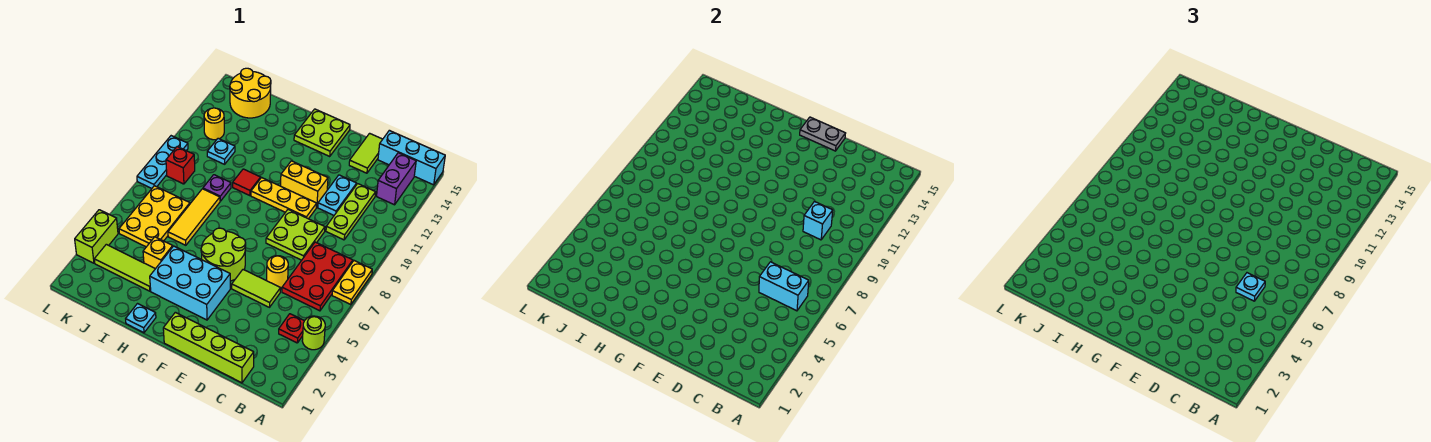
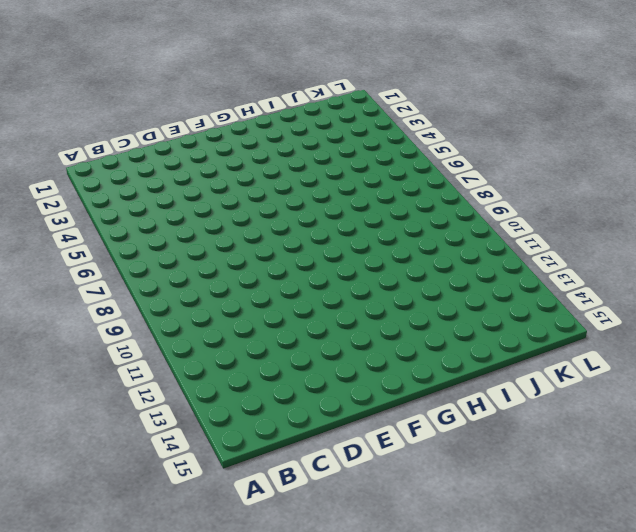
none -> lime round brick A4 level 1
none -> yellow plate A7:A8 level 1
none -> cyan brick A15:C15 level 1
none -> red plate B4 level 1

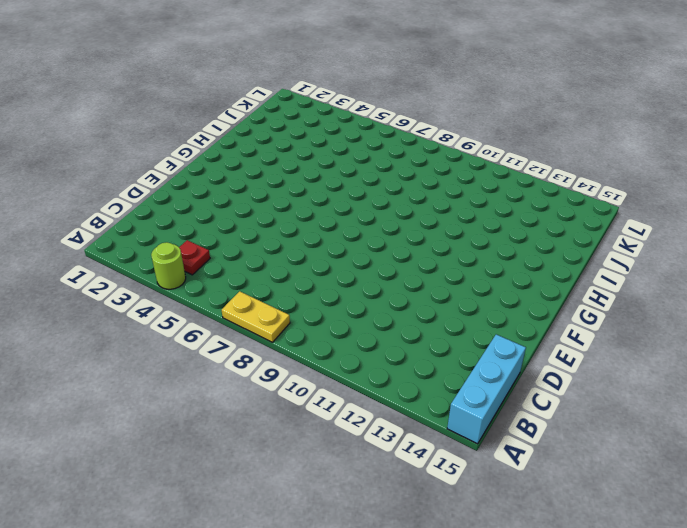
none -> red plate B6:C8 level 1
none -> purple brick B13:B14 level 1
none -> lime brick C1:F1 level 1
none -> lime plate C10:C12 level 1

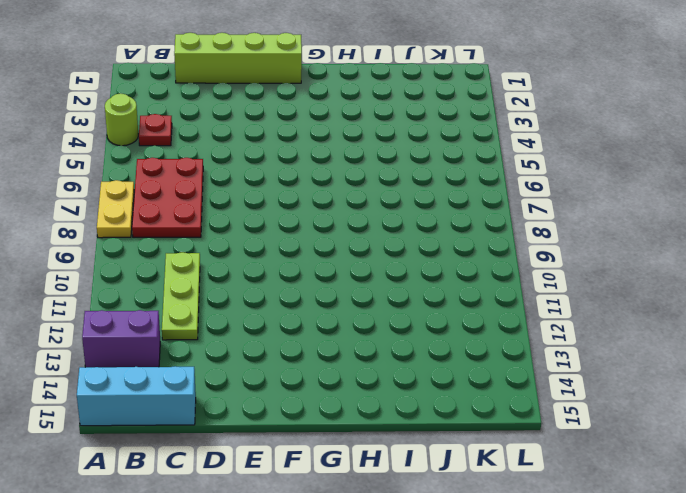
purple brick A13:B13 level 1 -> purple brick B13:B14 level 1
none -> lime tile D5:E5 level 1
none -> yellow round brick D6 level 1
none -> lime plate D8:E9 level 1
none -> cyan plate D11:D12 level 1

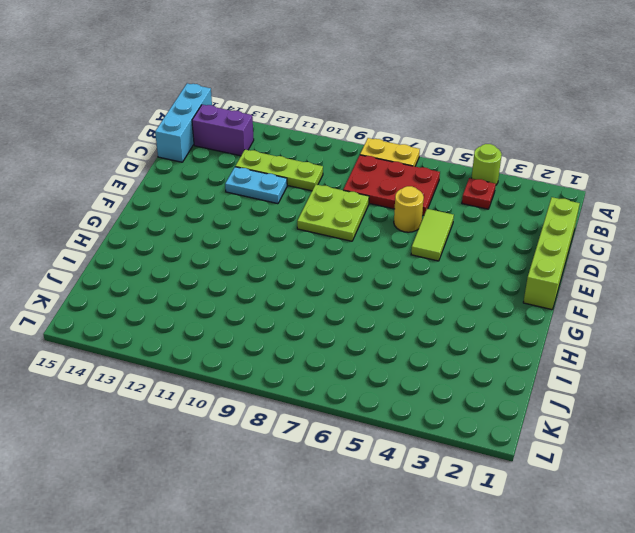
none -> lime tile D14:D15 level 1
none -> yellow plate E10:G10 level 1
none -> yellow brick E11:F11 level 1
none -> cyan brick F3:H4 level 1

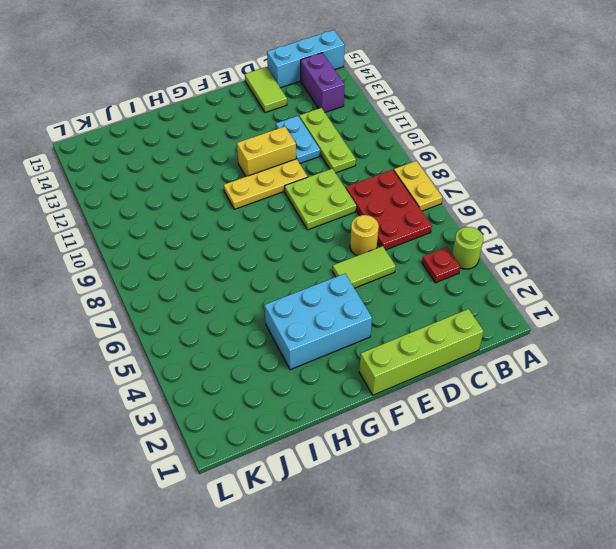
none -> lime round brick F5:G6 level 1
none -> lime plate F14:G15 level 1
none -> cyan plate H1 level 1
none -> red tile H10 level 1

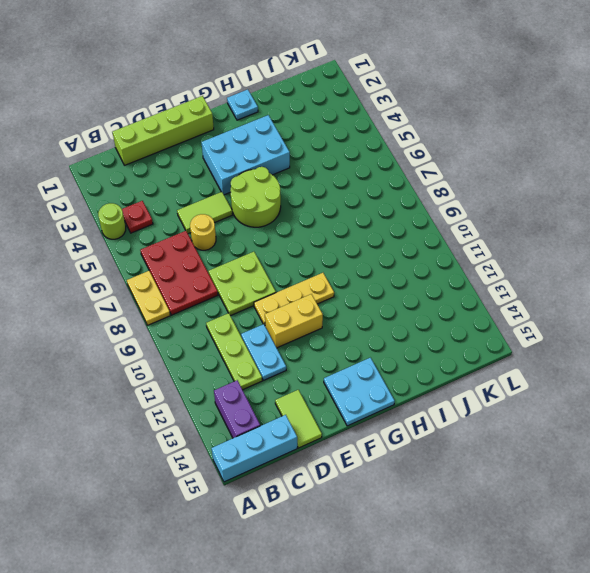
cyan plate F14:G15 level 1 -> lime plate F14:G15 level 1
none -> red tile H10 level 1
none -> lime tile I3:K3 level 1
none -> yellow brick I4 level 1
none -> yellow tile I6:I8 level 1

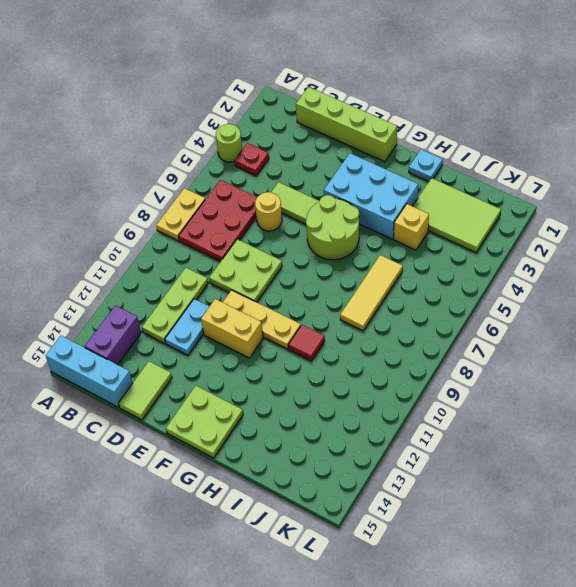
lime tile I2:K3 level 1 -> lime tile I3:K3 level 1
none -> purple plate I9 level 1
none -> yellow plate J5:K7 level 1
none -> cyan plate J11 level 1
none -> yellow round brick J14:K15 level 1

